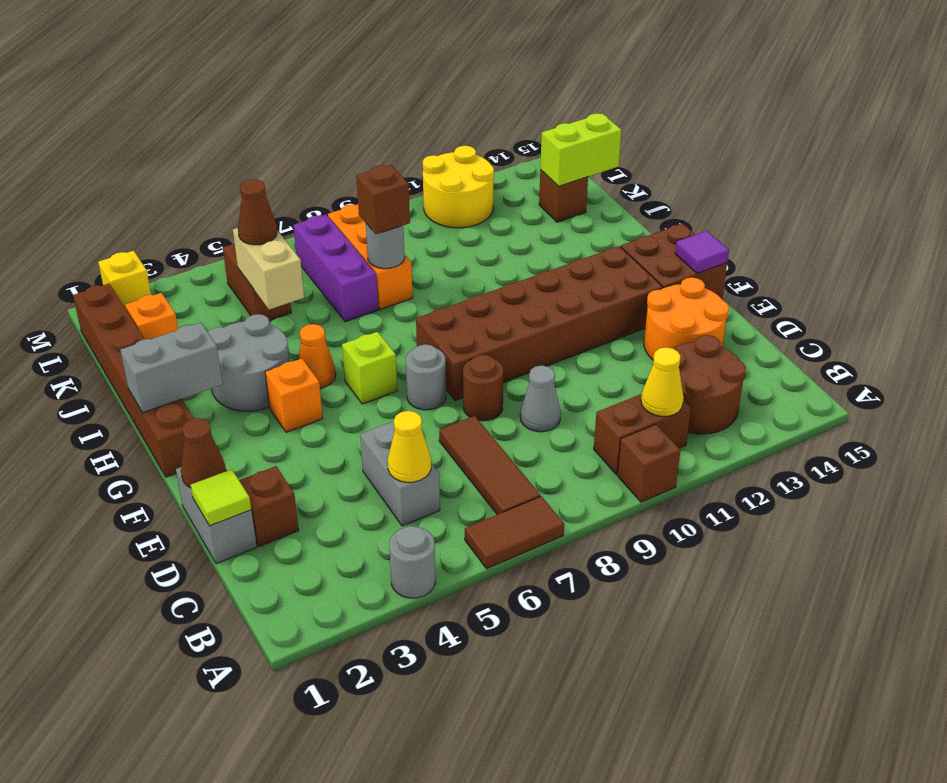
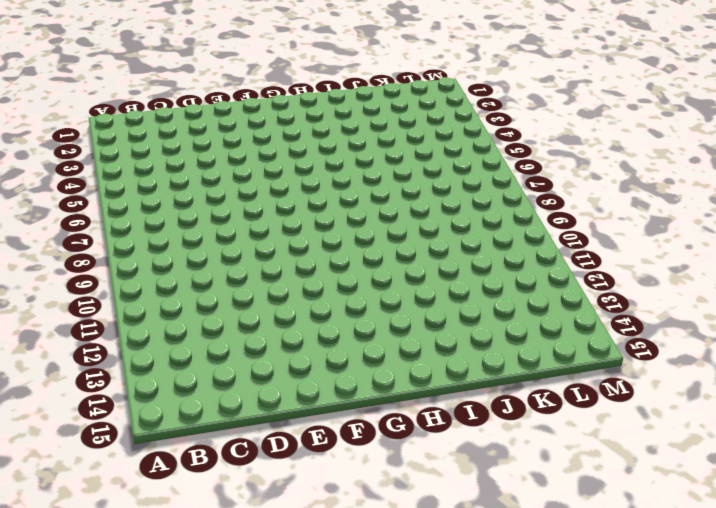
none -> grey round brick A4 level 1
none -> brown tile A6:A7 level 1
none -> brown brick A10 level 1
none -> brown tile B7:D7 level 1

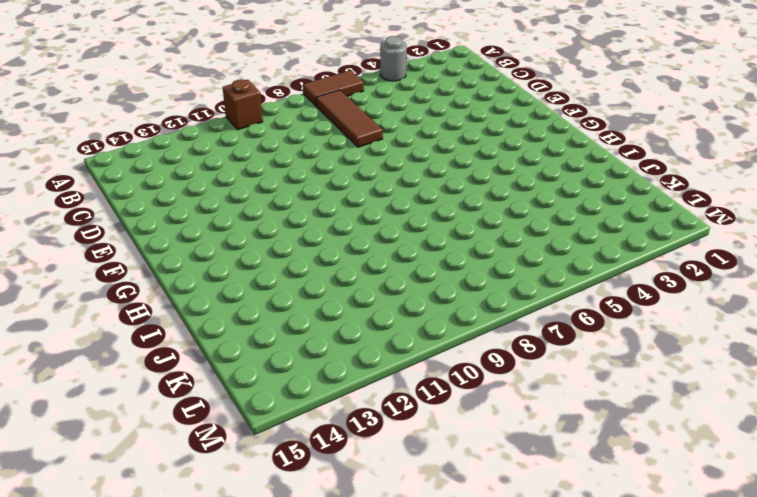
none -> brown brick B10:B11 level 1
none -> brown round brick B12:C13 level 1
none -> grey brick C5:D5 level 1
none -> grey brick D1:E1 level 1

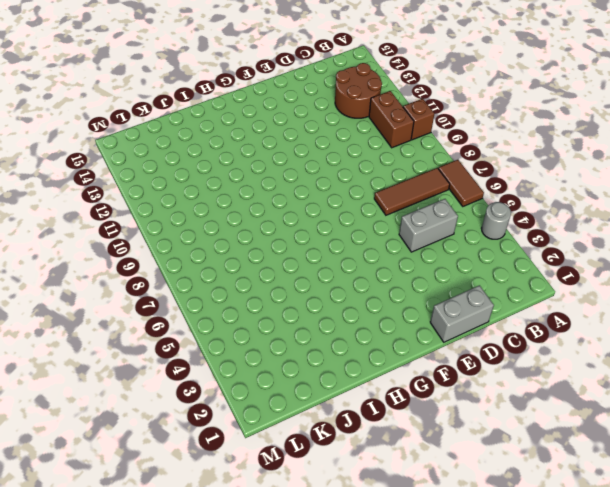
none -> brown brick D2 level 1
none -> grey cone D9 level 1
none -> orange round brick D13:E14 level 1
none -> brown round brick E8 level 1

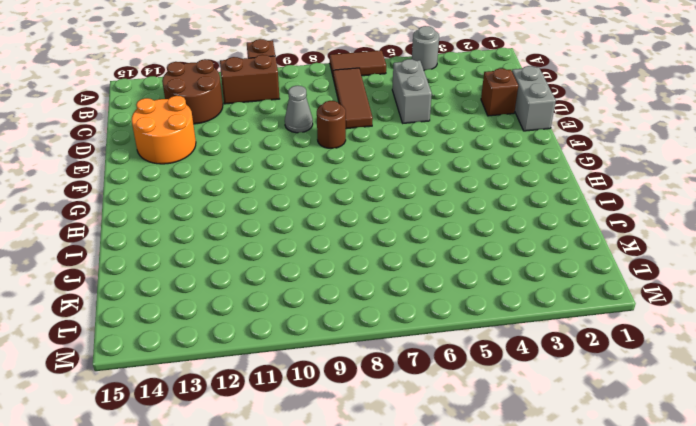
none -> grey round brick F7 level 1
none -> brown brick F8:G13 level 1
none -> brown brick F14:G15 level 1
none -> brown brick G1:L1 level 1

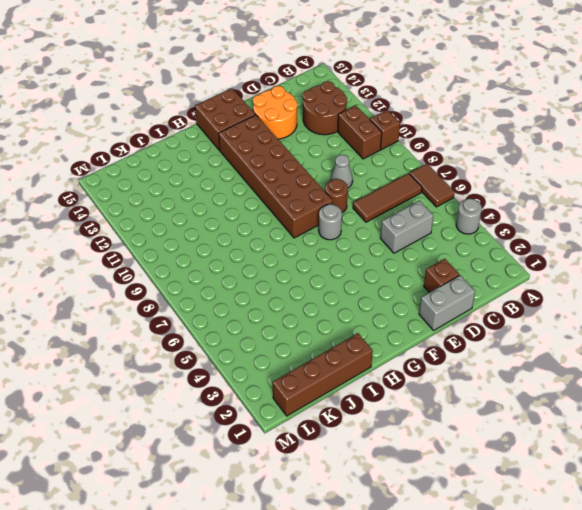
brown brick I1:L1 level 1 -> brown brick G1:L1 level 1
none -> orange brick G4 level 1
none -> lime brick G6 level 1
none -> grey round brick H3:I4 level 1
none -> orange cone H5 level 1

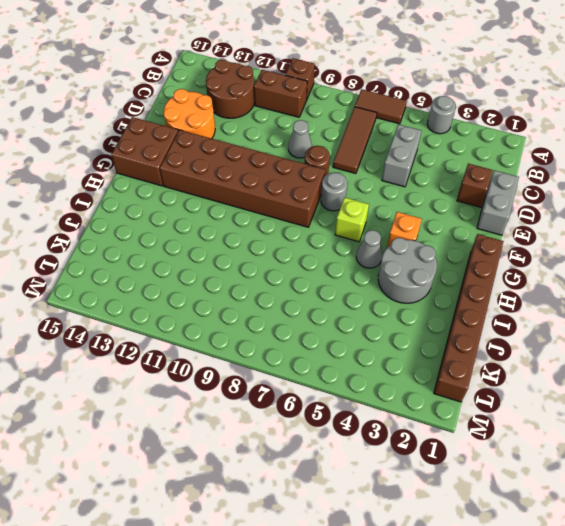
grey cone H5 level 1 -> orange cone H5 level 1
none -> purple brick J7:L7 level 1
none -> orange brick J8:L8 level 1
none -> orange brick K2 level 1
none -> brown brick K5:L5 level 1

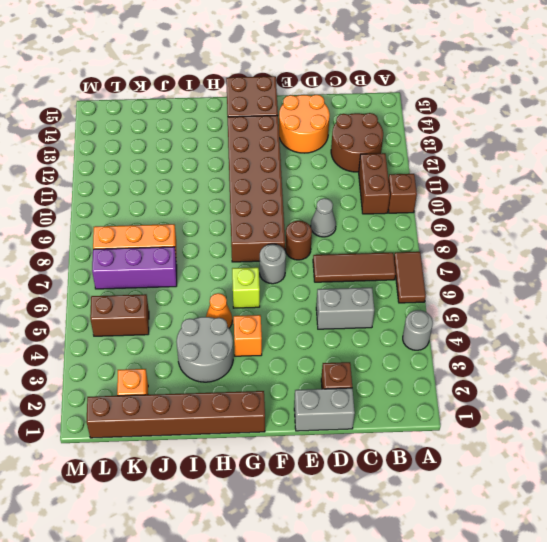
none -> brown brick K14 level 1
none -> yellow round brick L11:M12 level 1
none -> yellow brick M2 level 1
none -> yellow cone B11 level 2

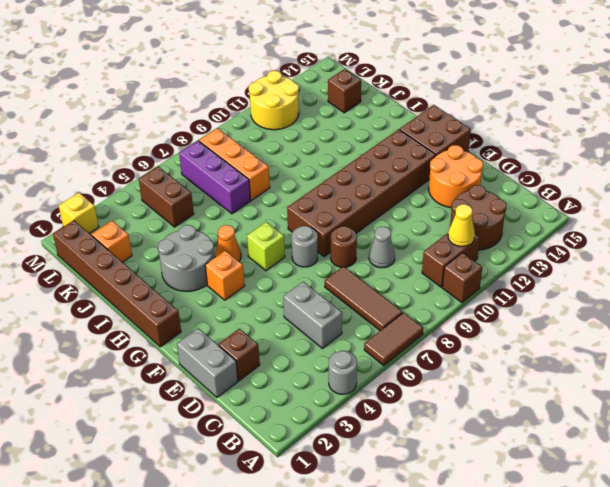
none -> yellow cone C5 level 2
none -> lime tile D1 level 2
none -> brown cone E1 level 2
none -> purple tile F15 level 2

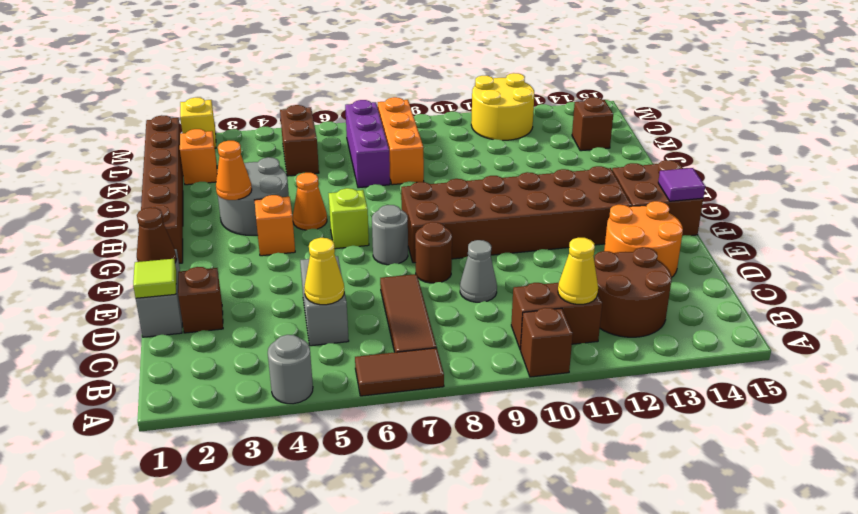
orange cone H3 level 2 -> none
none -> grey brick H1:H2 level 2
none -> tan brick J5:K5 level 2
none -> grey round brick J8 level 2
none -> lime brick K14:K15 level 2

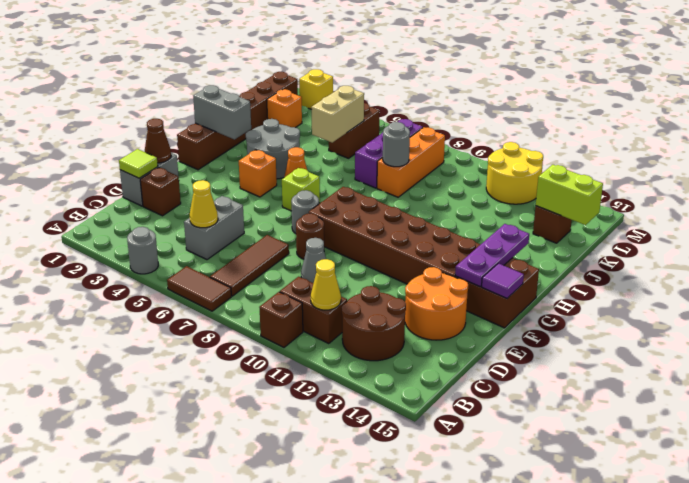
purple plate F14:H14 level 2 -> none
none -> brown brick J8 level 3
none -> brown cone K5 level 3

